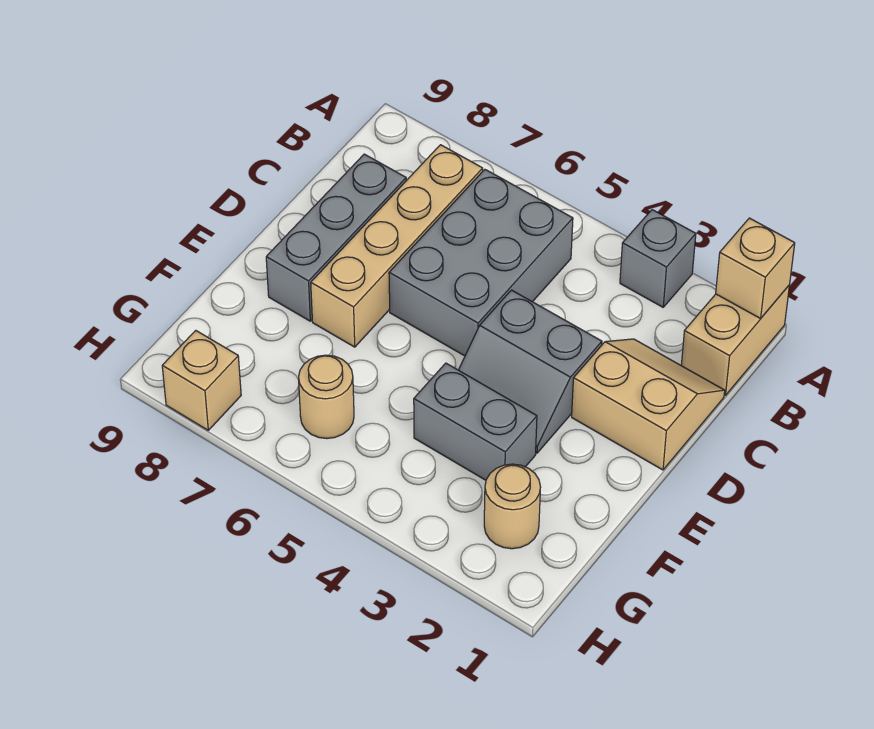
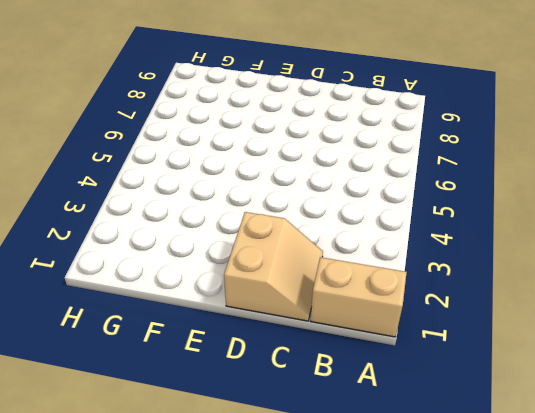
none -> grey brick A3 level 1
none -> grey brick B5:D6 level 1
none -> tan brick B7:E7 level 1

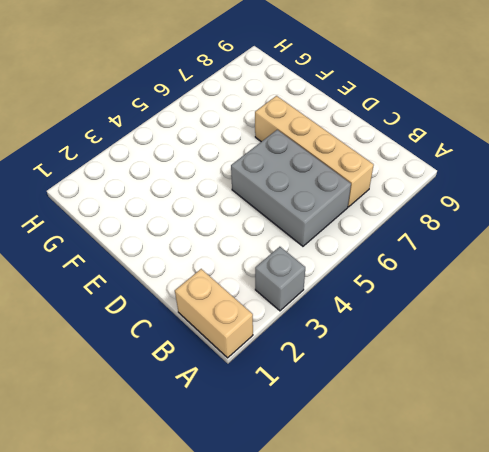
none -> tan slope C1:D2 level 1 top D
none -> grey brick C8:E8 level 1
none -> grey slope D3:E4 level 1 top D

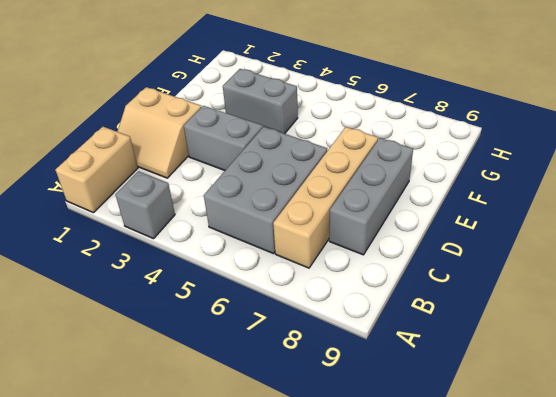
none -> tan round brick G2 level 1
none -> tan round brick G6 level 1
none -> tan brick H8 level 1

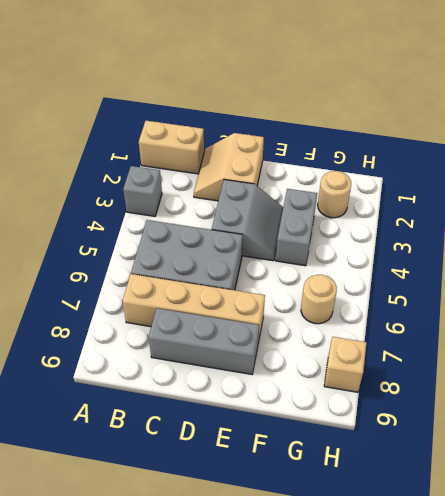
none -> tan brick A1 level 2

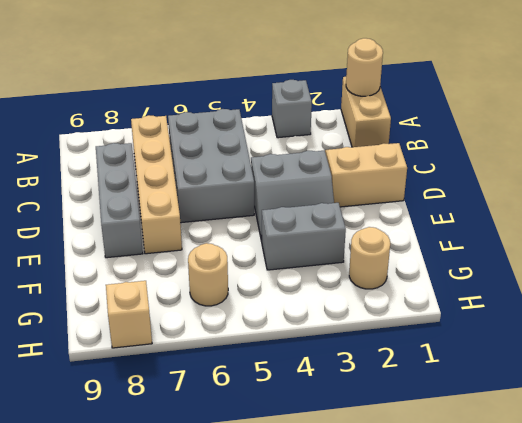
tan round brick A1 level 2 -> tan brick A1 level 2

